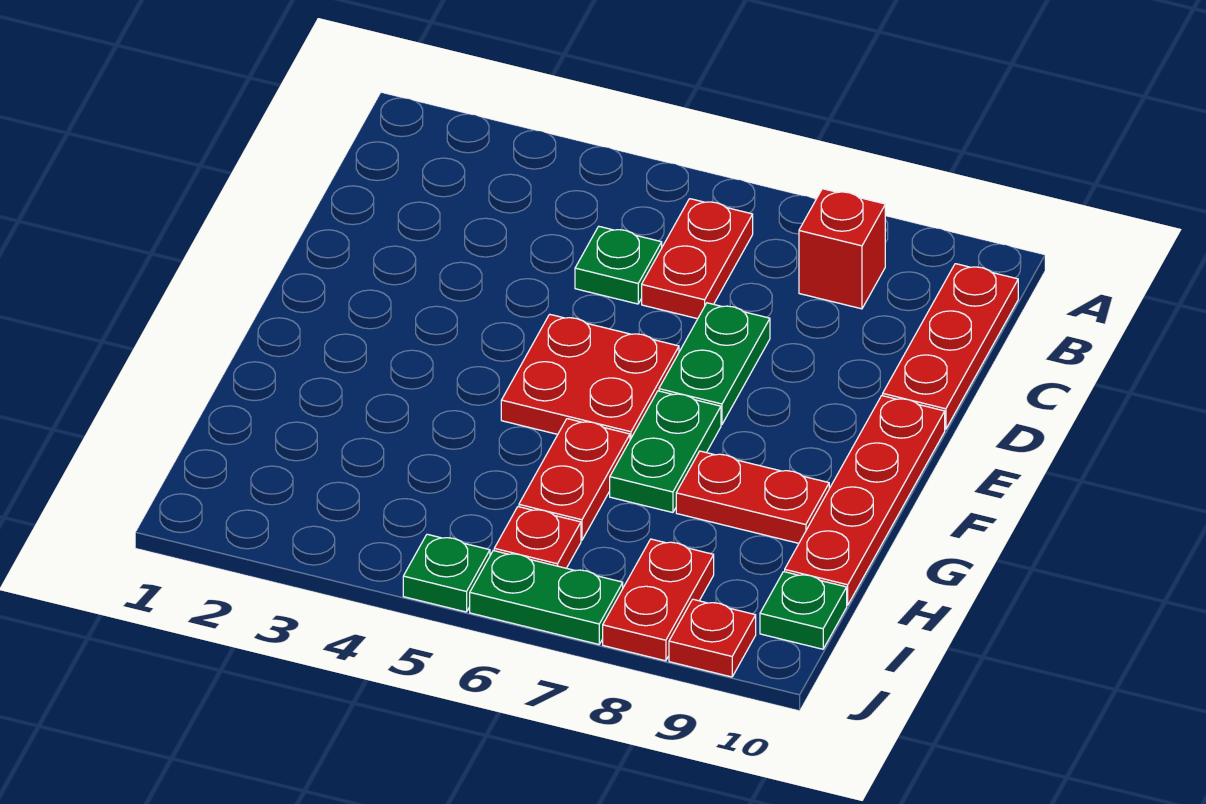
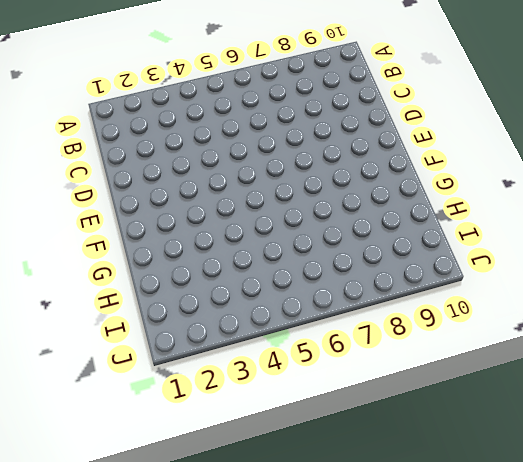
none -> red plate B6:C6 level 1
none -> red brick B8 level 1
none -> red plate B10:D10 level 1

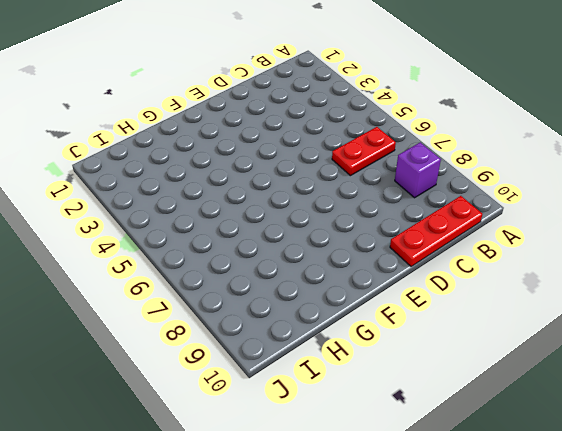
purple brick B8 level 1 -> red brick B8 level 1
none -> green plate C5 level 1
none -> green plate D7:E7 level 1
none -> red plate E5:F6 level 1

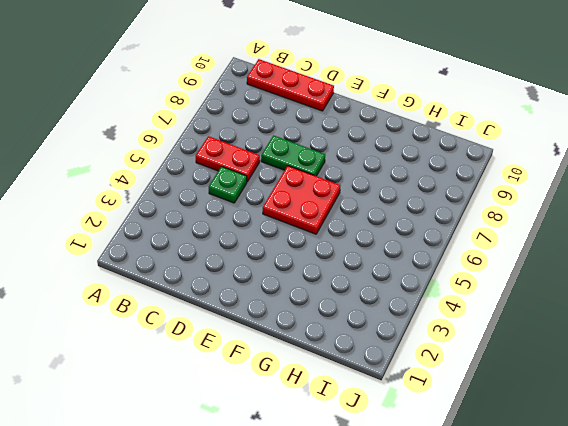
none -> red brick B8 level 1
none -> red plate E10:H10 level 1
none -> green plate F7:G7 level 1

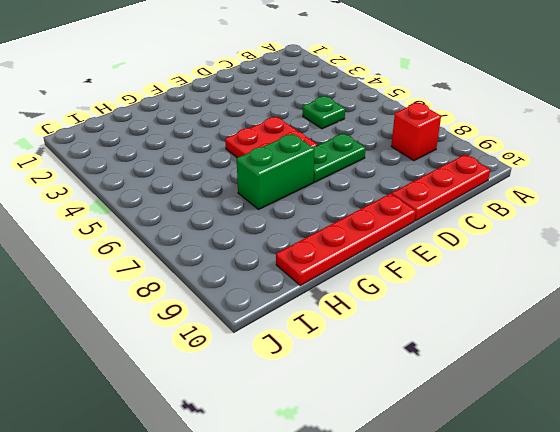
green brick F7:G7 level 1 -> green plate F7:G7 level 1
none -> red plate B6:C6 level 1
none -> red plate G6:H6 level 1
none -> red plate G8:G9 level 1

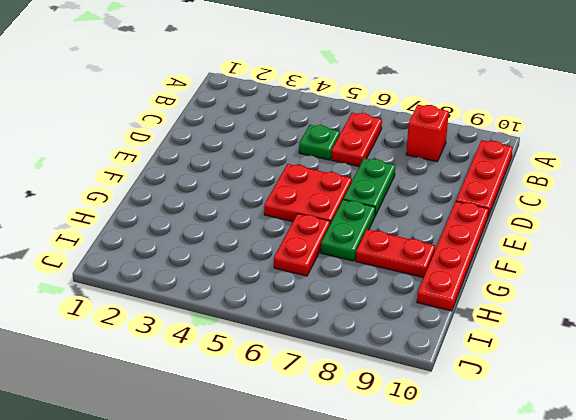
none -> red plate I6 level 1
none -> red plate I8:J8 level 1
none -> green plate I10 level 1

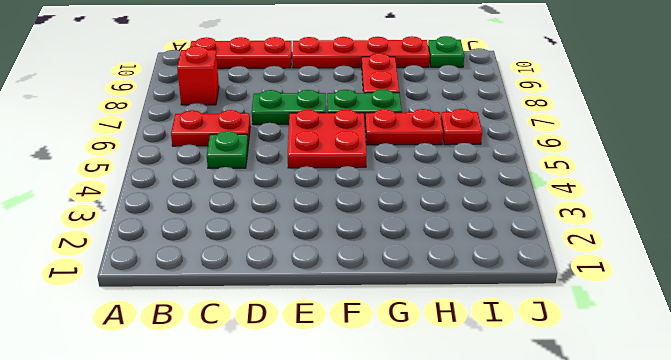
none -> red plate I8:J8 level 1
none -> green plate J5 level 1
none -> green plate J6:J7 level 1

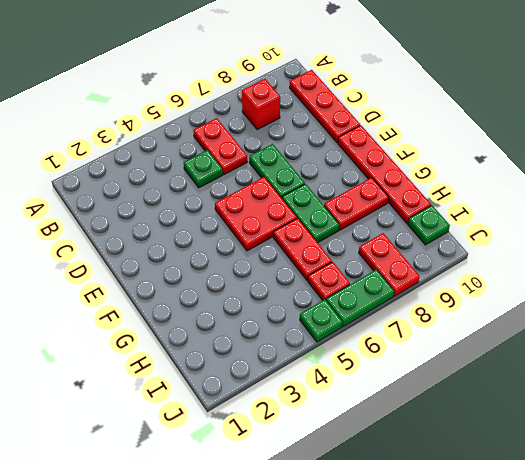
none -> red plate J9 level 1

